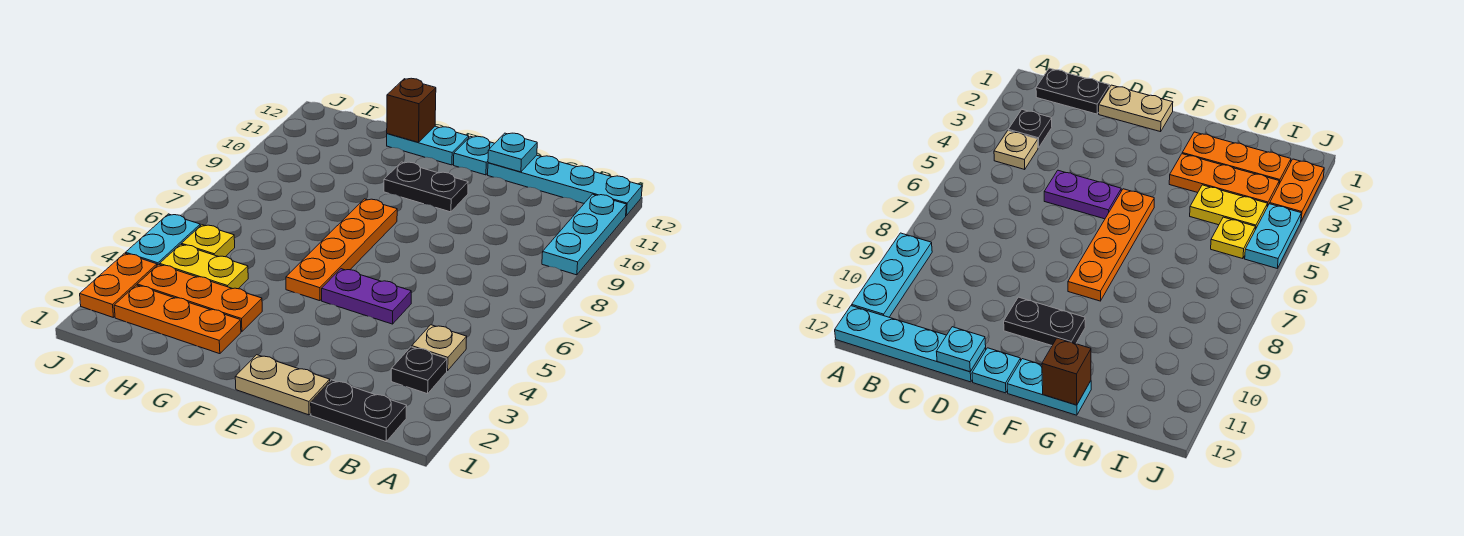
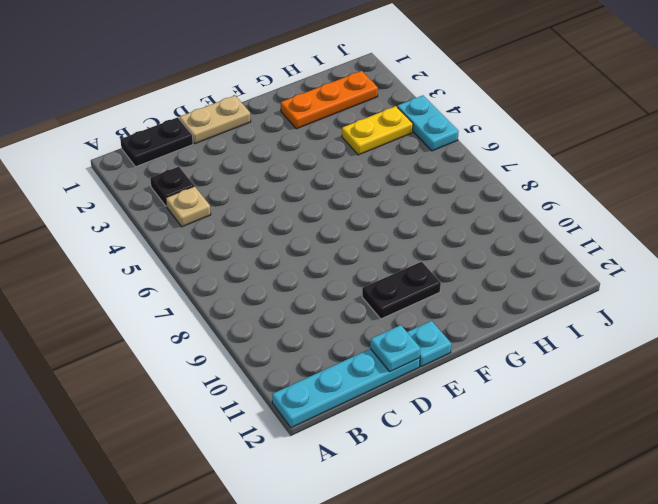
none -> cyan plate A9:A11 level 1
none -> purple plate D5:E5 level 1
none -> orange plate F5:F8 level 1

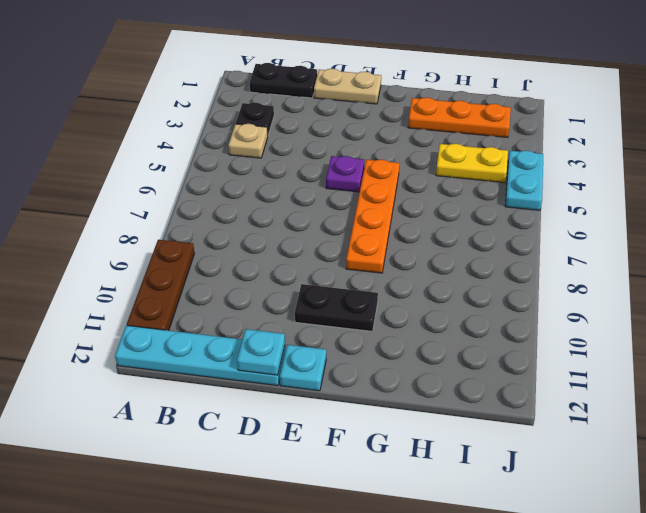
brown plate A9:A11 level 1 -> cyan plate A9:A11 level 1
purple plate E5 level 1 -> purple plate D5:E5 level 1
none -> cyan plate F12:G12 level 1
none -> orange plate G3:I3 level 1
none -> yellow plate I5 level 1

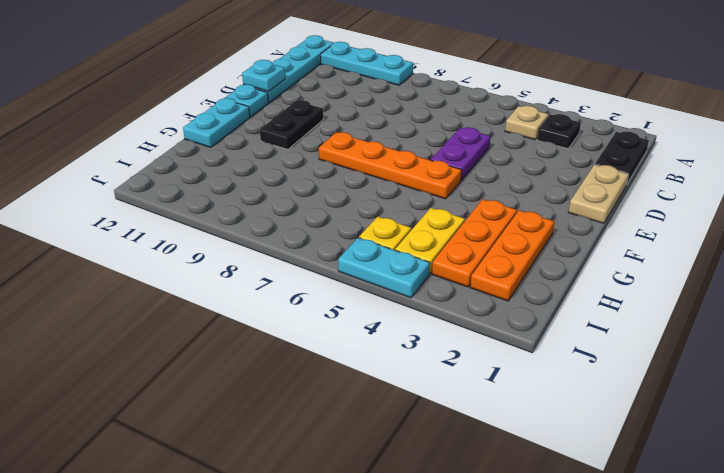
none -> orange plate J2:J3 level 1
none -> brown brick G12 level 2

